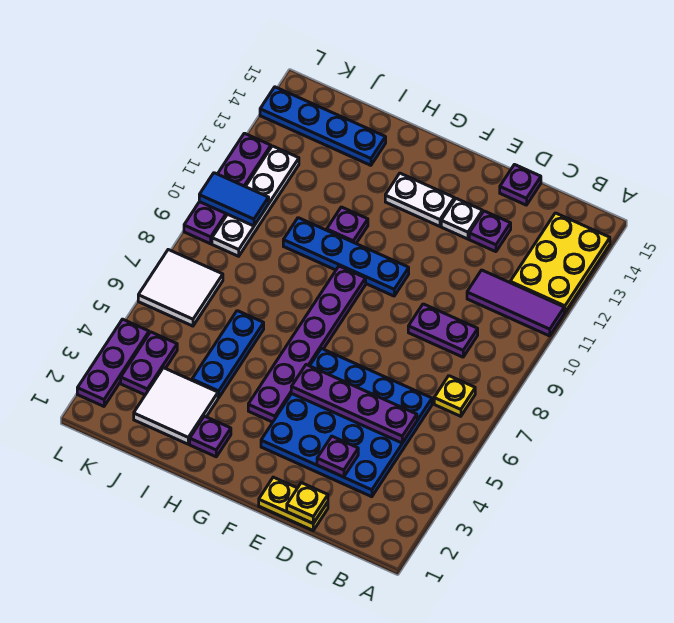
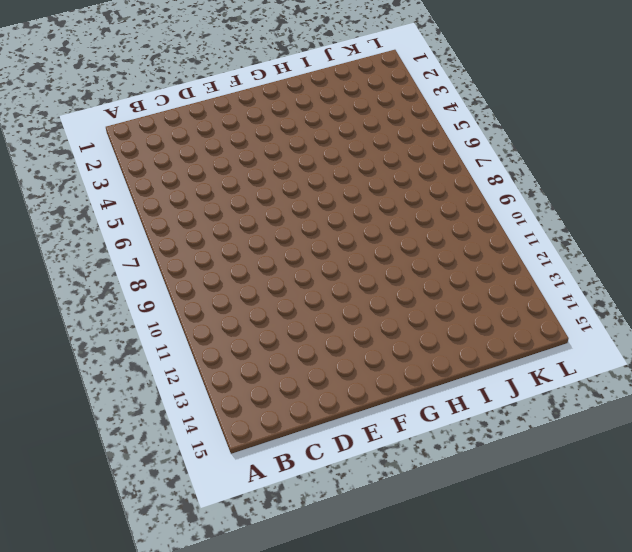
none -> purple tile A11:C11 level 1
none -> yellow plate A12:B14 level 1
none -> yellow plate B7 level 1

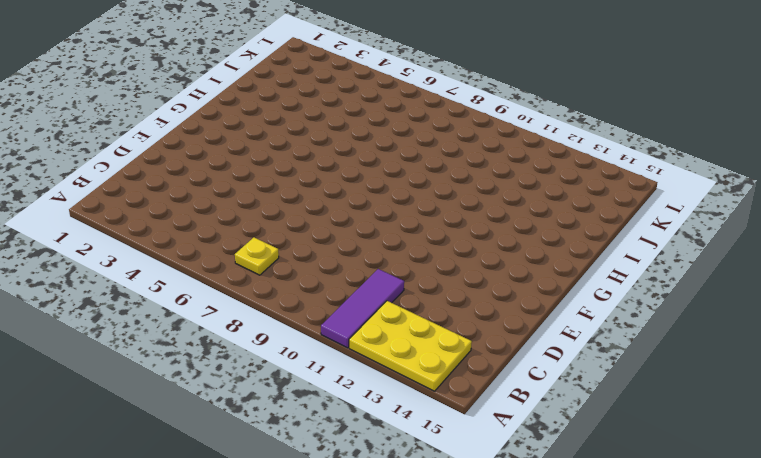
none -> blue plate C3:F6 level 1
none -> purple plate C9:D9 level 1
none -> yellow plate D1:E1 level 1

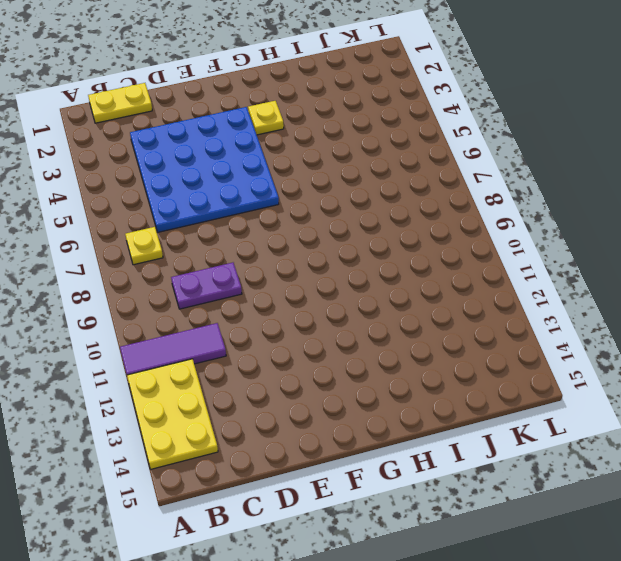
yellow plate B1:C1 level 1 -> yellow plate D1:E1 level 1
yellow plate G3 level 1 -> yellow plate D1 level 2
none -> purple plate D13 level 1
none -> purple plate D15 level 1
none -> white plate E13 level 1

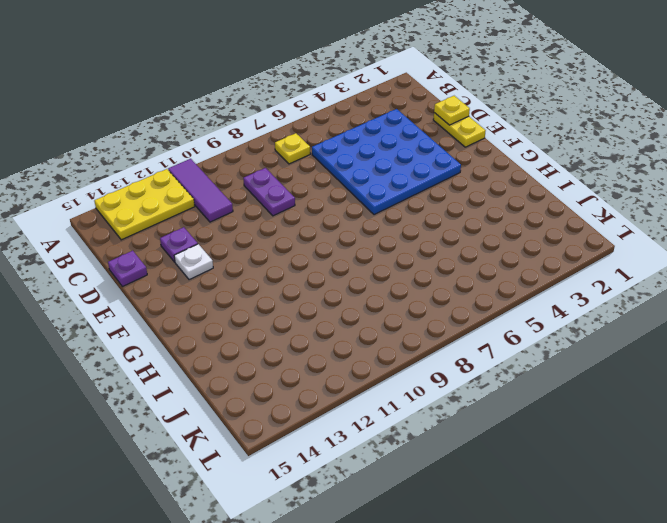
none -> blue plate F10:I10 level 1
none -> white plate F13:G13 level 1
none -> purple plate G4:G9 level 1

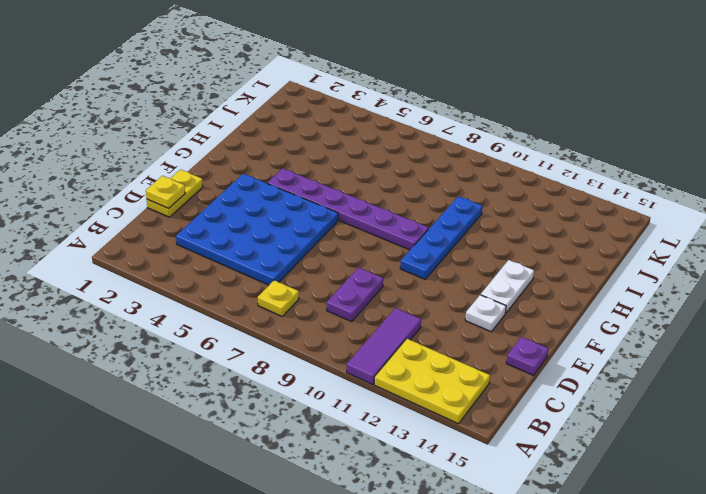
none -> purple plate D13 level 1
none -> purple plate H2 level 1
none -> purple plate H11 level 1

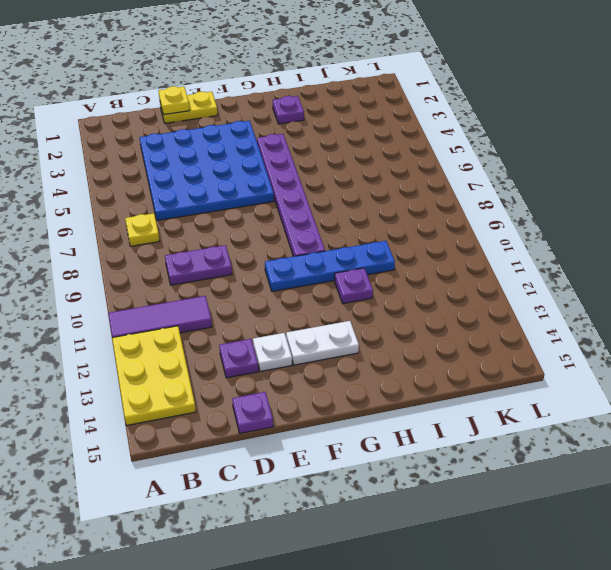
none -> white tile I2:J3 level 1
none -> blue plate I4:I6 level 1
none -> blue plate I14:L14 level 1

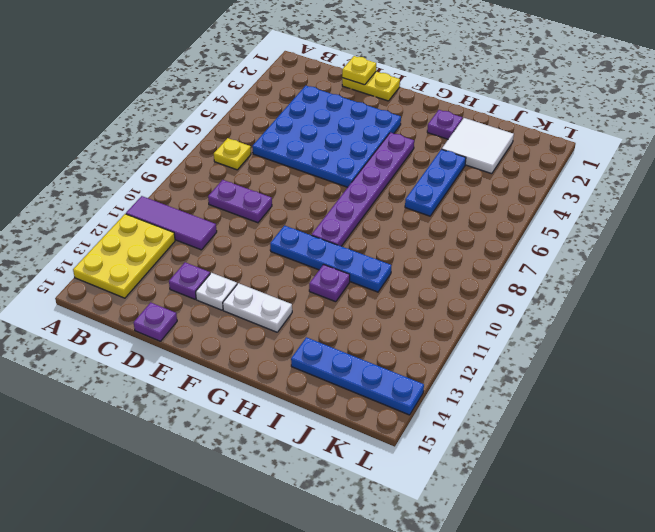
none -> purple plate K3:K4 level 1
none -> white tile K6:L7 level 1
none -> white plate K9:K12 level 1

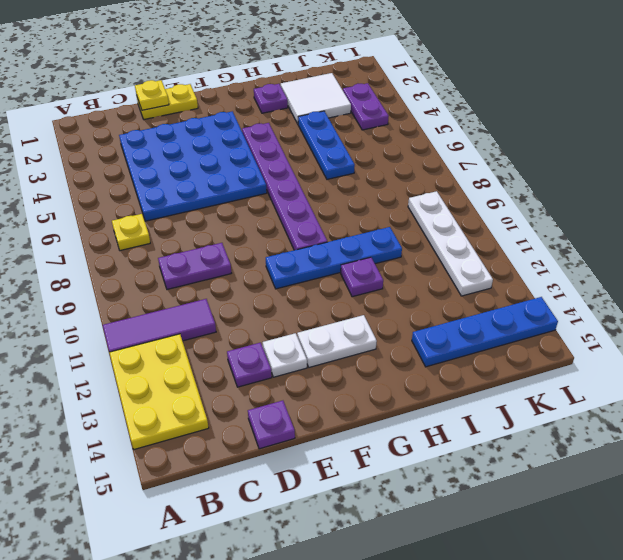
none -> white tile K6:L7 level 1
none -> purple plate L2:L4 level 1
none -> purple plate L9:L12 level 1

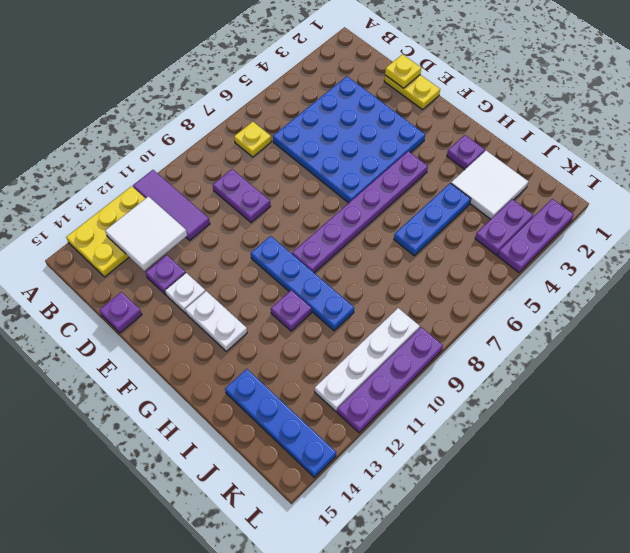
white tile B12:C13 level 2 -> white tile K6:L7 level 1
none -> purple plate C5:F5 level 2
none -> purple plate D3 level 2
none -> blue tile K10:L10 level 2

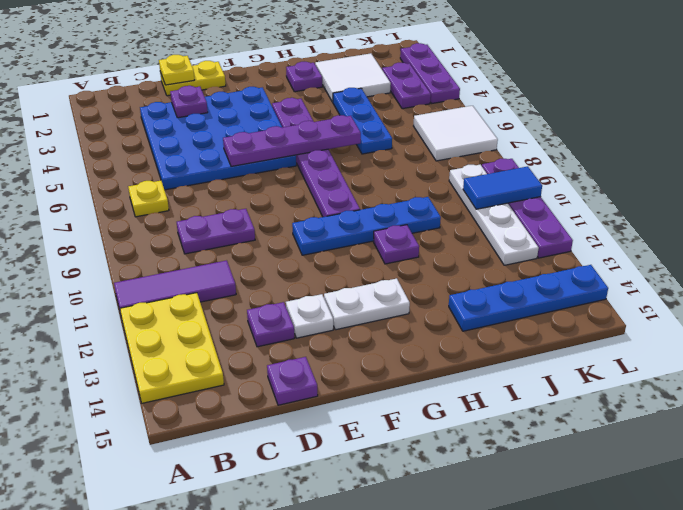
purple plate E6:H6 level 2 -> purple plate C5:F5 level 2

